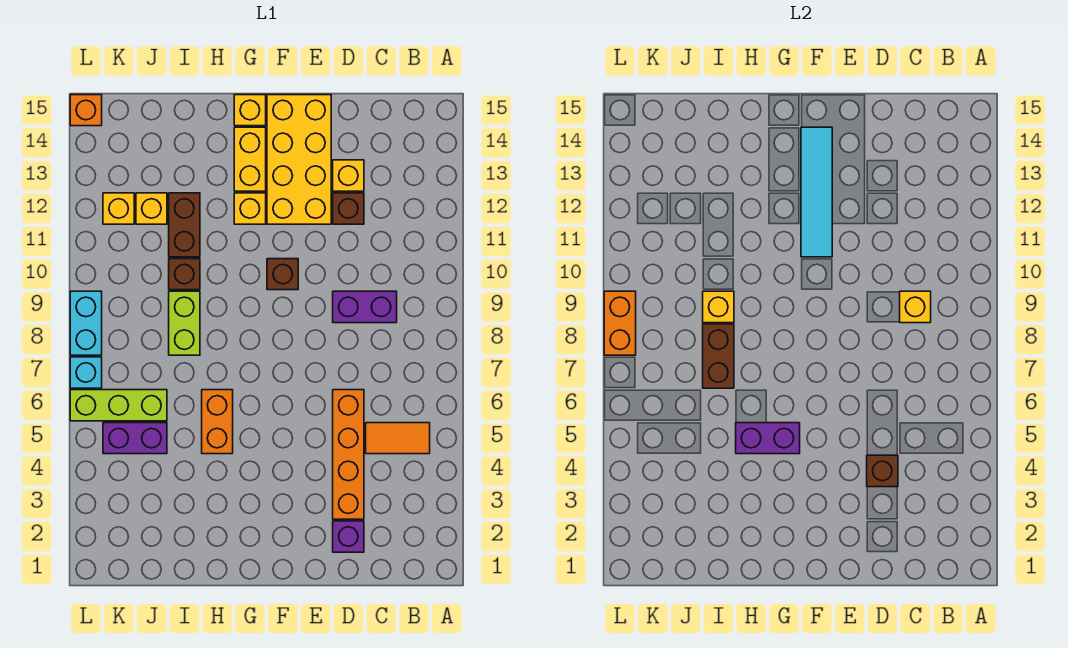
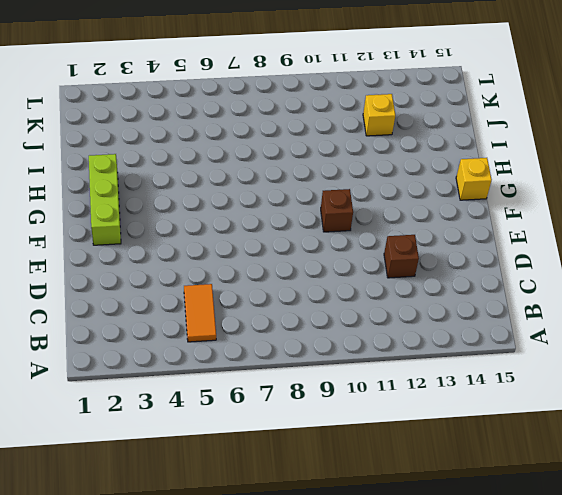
lime brick F2:H2 level 1 -> lime brick J6:L6 level 1
none -> purple brick C9:D9 level 1
none -> purple brick D2 level 1
none -> orange brick D3:D6 level 1

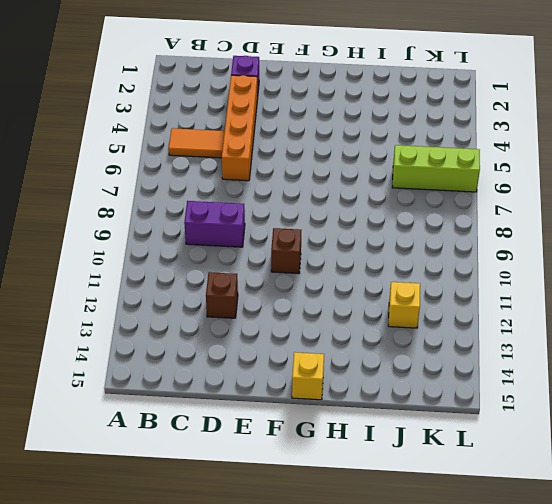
none -> yellow brick D13 level 1
none -> yellow brick E12:F15 level 1
none -> yellow brick G12 level 1

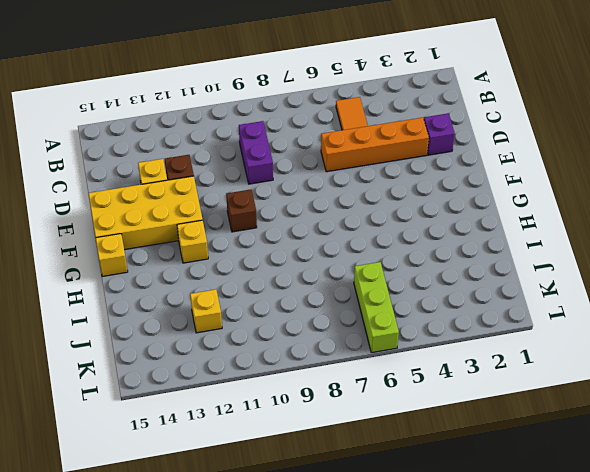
none -> yellow brick G13:G14 level 1
none -> orange brick H5:H6 level 1
none -> lime brick I8:I9 level 1

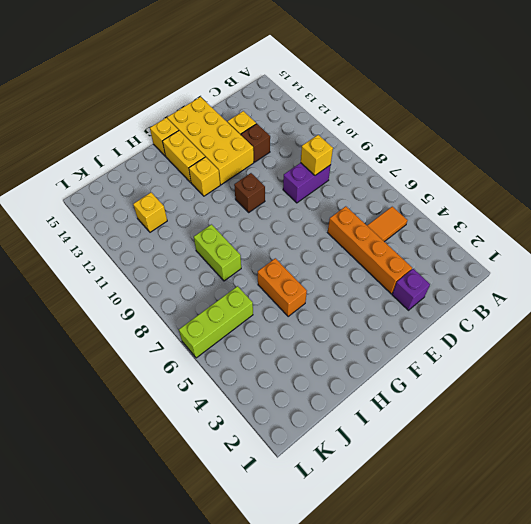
none -> brown brick I10 level 1
none -> brown brick I11:I12 level 1
none -> purple brick J5:K5 level 1

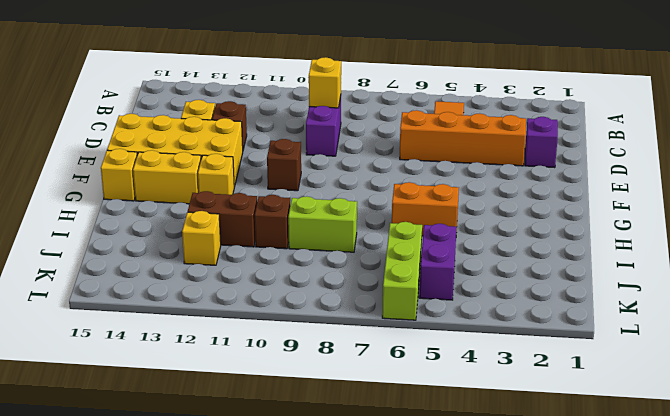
none -> yellow brick K12 level 1
none -> cyan brick L7 level 1
none -> cyan brick L8:L9 level 1

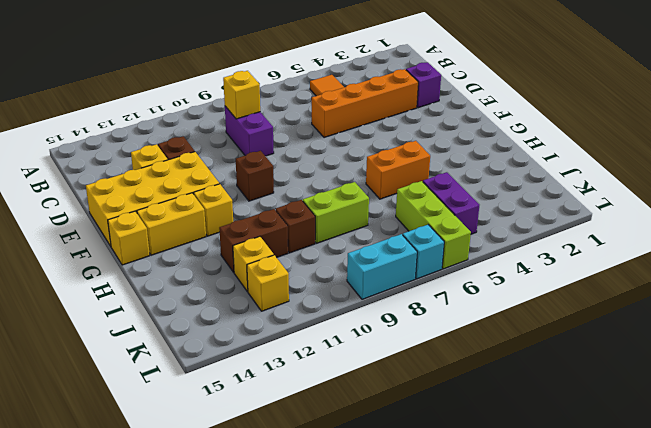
none -> orange brick L15 level 1
none -> brown brick D4 level 2
none -> cyan tile F11:F14 level 2

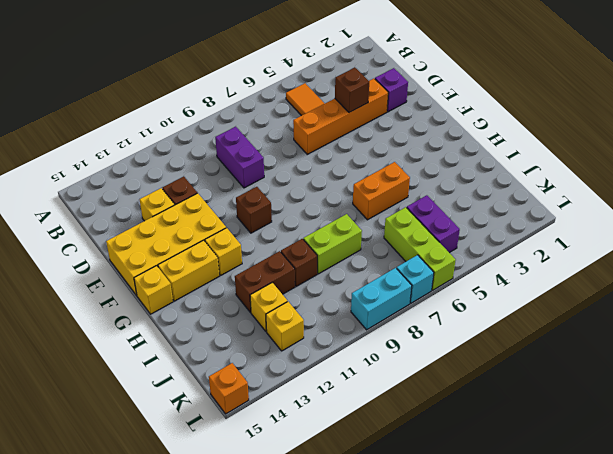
none -> yellow brick C9 level 2
none -> cyan tile F11:F14 level 2
none -> purple brick G5:H5 level 2

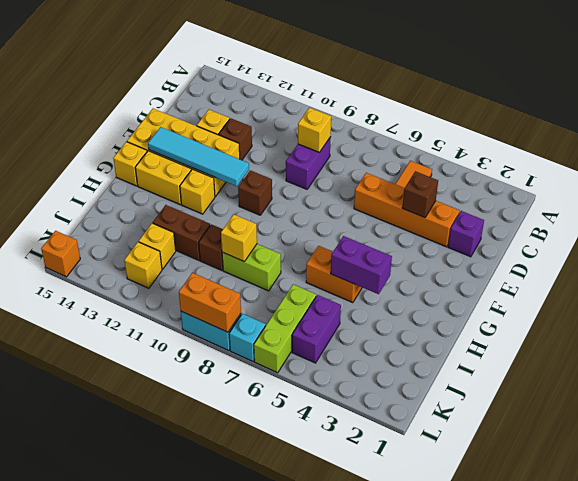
purple brick H4:H5 level 2 -> purple brick G5:H5 level 2
none -> brown brick I7:I8 level 2

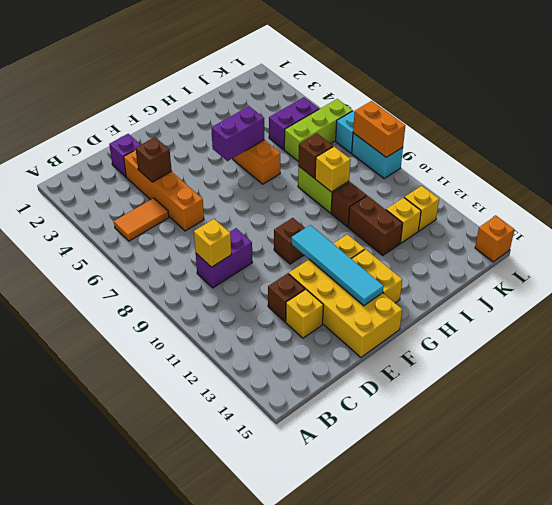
brown brick I8 level 2 -> brown brick I7:I8 level 2
none -> yellow brick G15 level 1

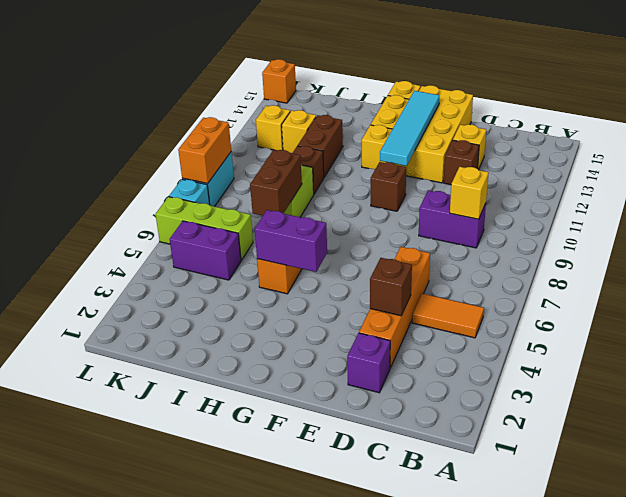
none -> yellow brick I9 level 2

